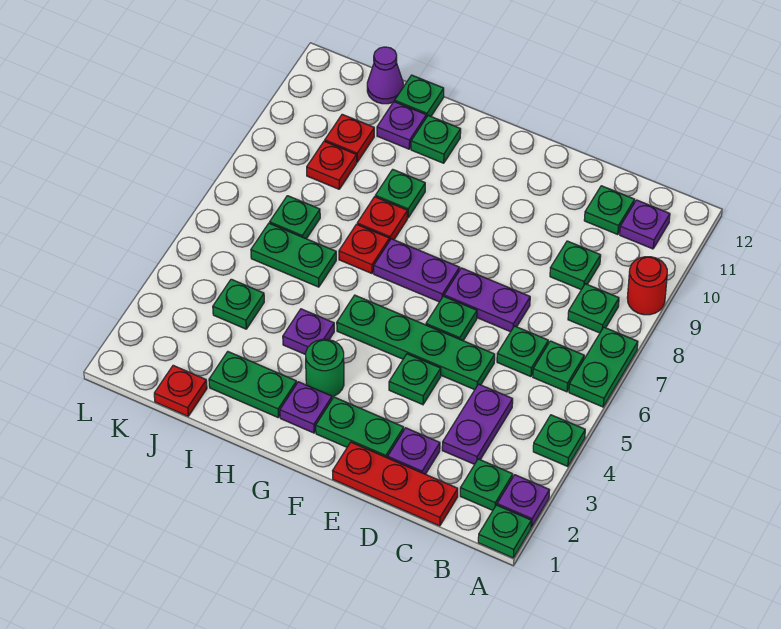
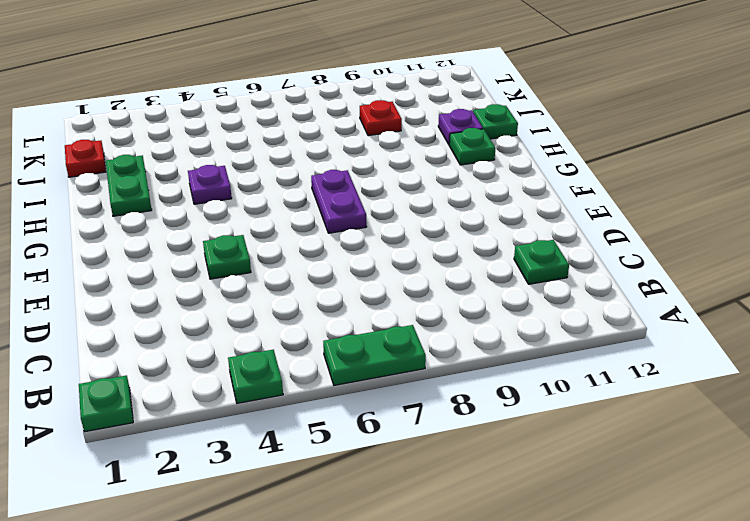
none -> purple plate A2 level 1
none -> red round brick A9 level 1
none -> green plate B2 level 1
none -> green plate B6 level 1

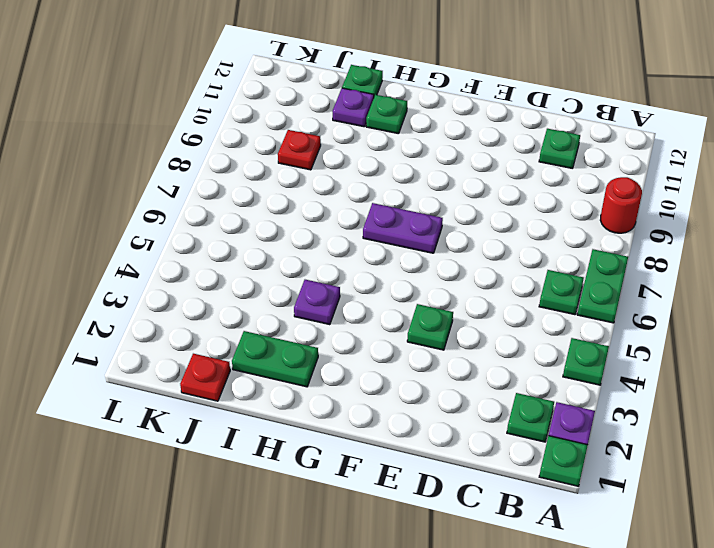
none -> green plate B8 level 1
none -> purple plate B11 level 1
none -> red plate C1:E1 level 1
none -> purple plate C3:C4 level 1

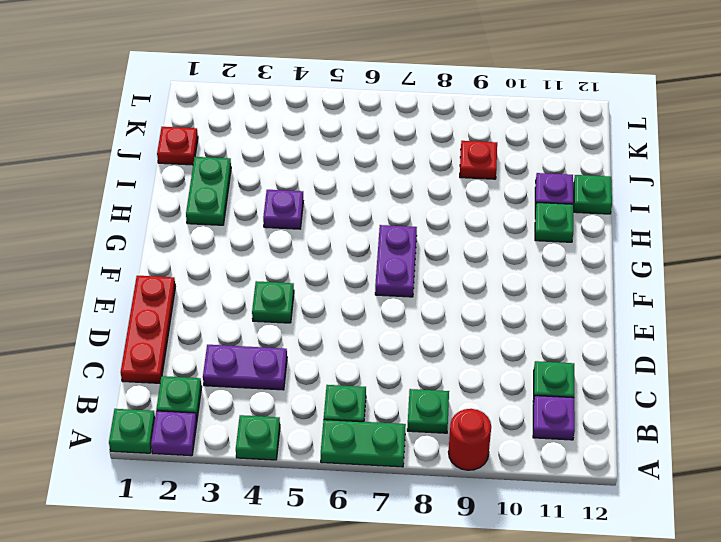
none -> green plate C6 level 1
none -> green plate C9 level 1
none -> purple plate D2 level 1
none -> green plate D5:G5 level 1

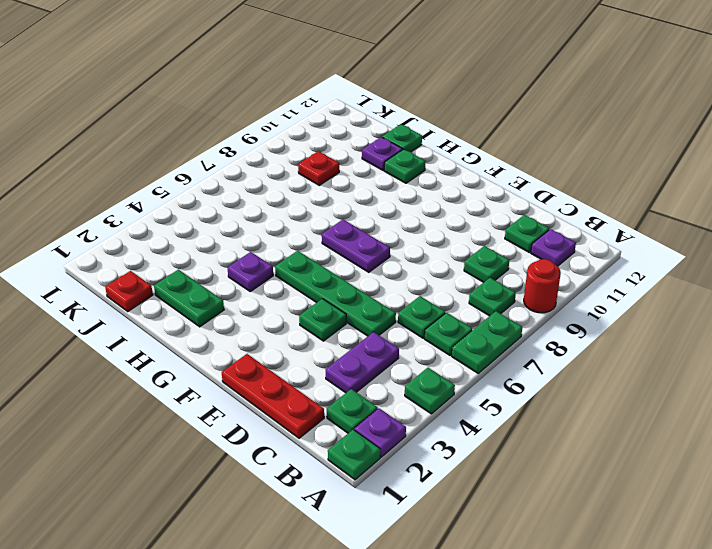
none -> purple plate D2 level 1
none -> purple plate D7:E7 level 1
none -> green plate E2:F2 level 1
none -> green plate E6 level 1

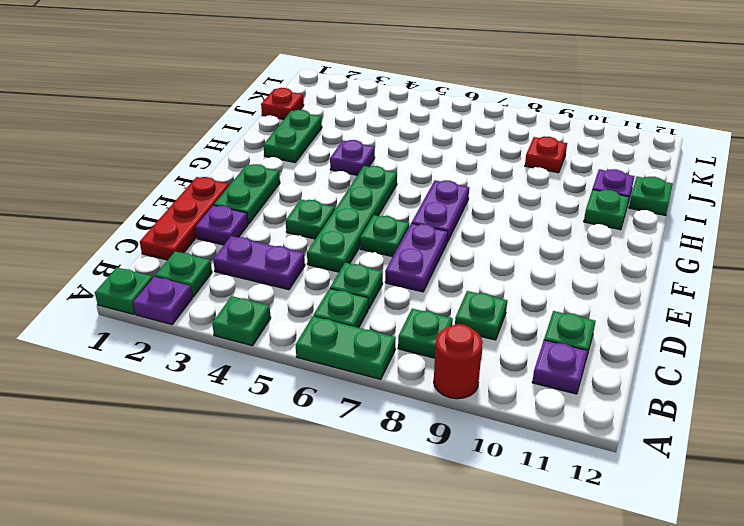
none -> purple plate G2 level 1
none -> green round brick G3 level 1
none -> red plate H7 level 1
none -> red plate H8 level 1

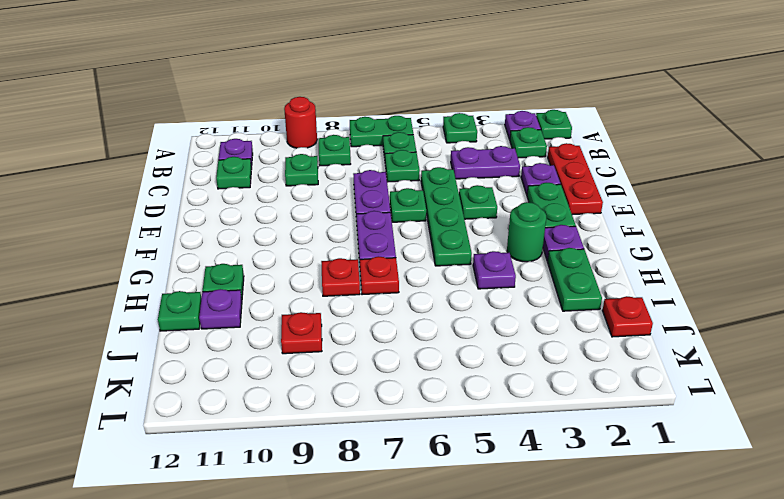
none -> green plate H9 level 1
none -> green plate I6:J6 level 1
none -> green plate J4 level 1
none -> green plate J7 level 1

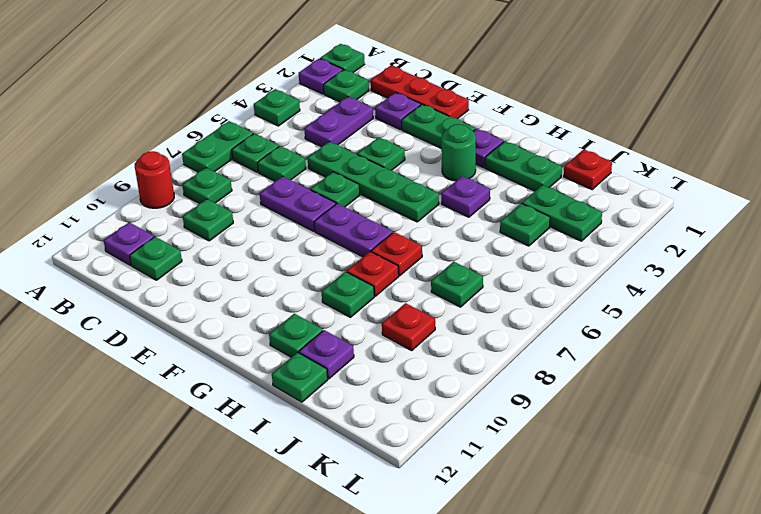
green plate J3:K3 level 1 -> green plate I6:J6 level 1
none -> red plate J10 level 1
none -> purple cone J12 level 1

